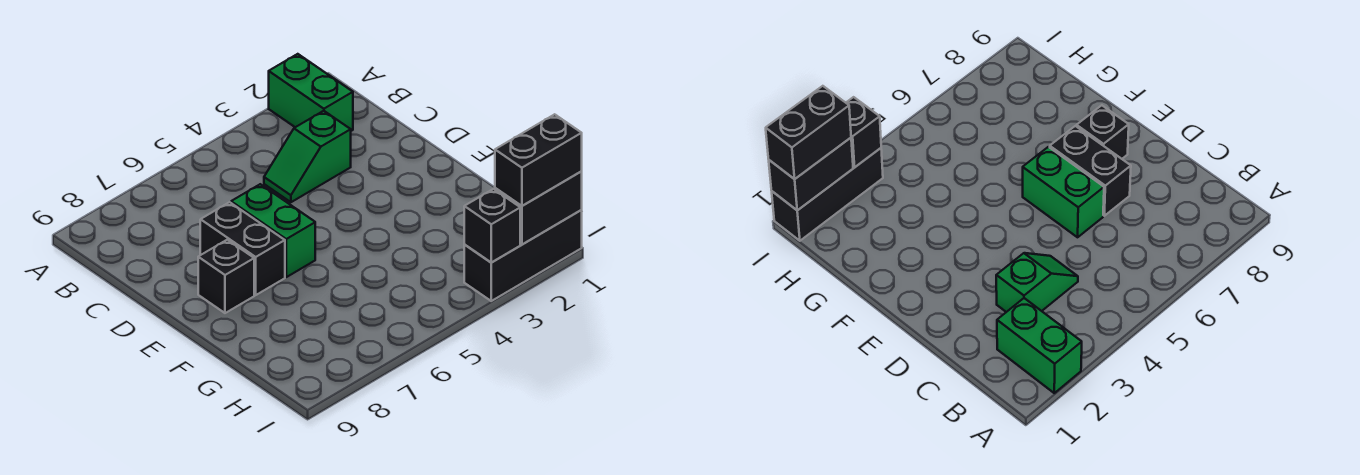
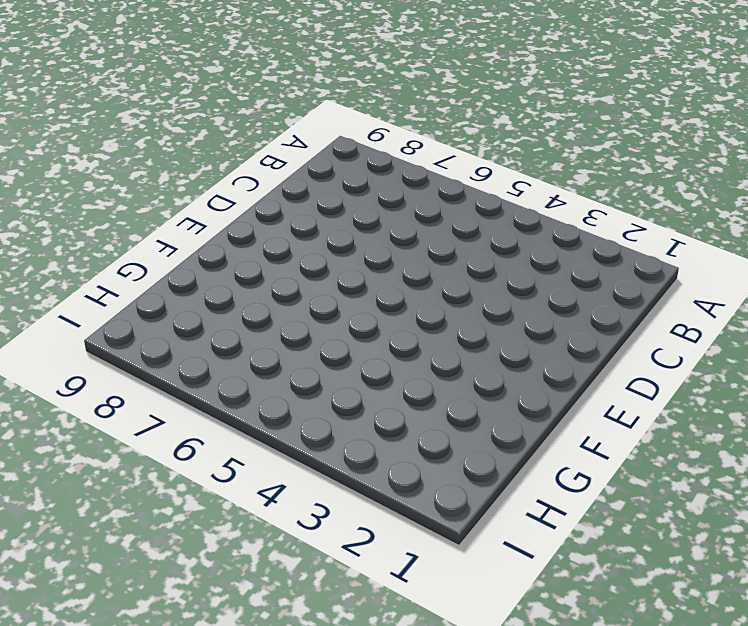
none -> green brick A2:B2 level 1
none -> green slope C3:C4 level 1 top 3

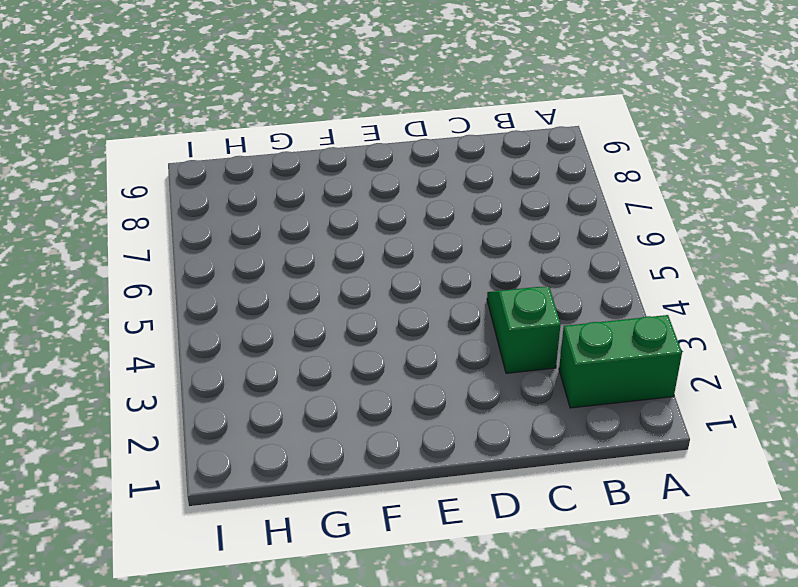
none -> green brick D6:E6 level 1
none -> black brick D7:E7 level 1

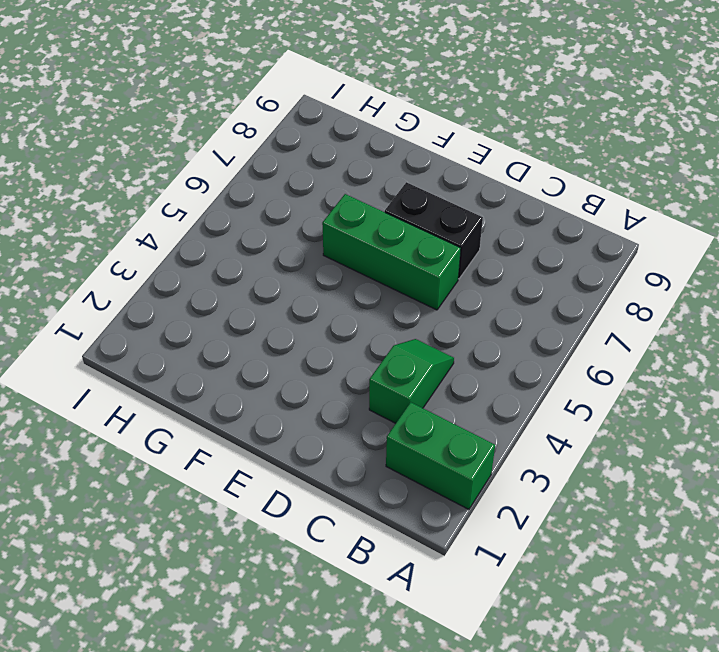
green brick D6:F6 level 1 -> green brick D6:E6 level 1
none -> black brick E8 level 1
none -> black brick I1:I3 level 1

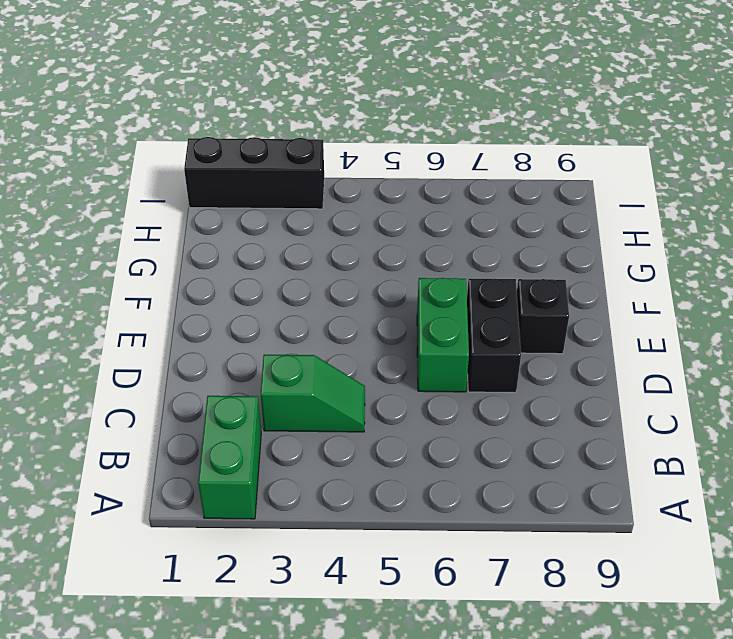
none -> black brick I1:I2 level 2
none -> black brick I3 level 2

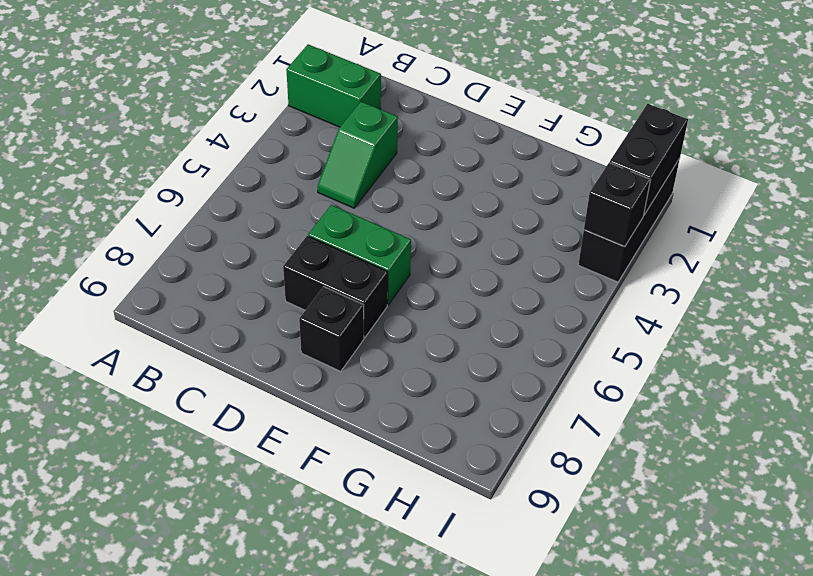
none -> black brick I1:I2 level 3

